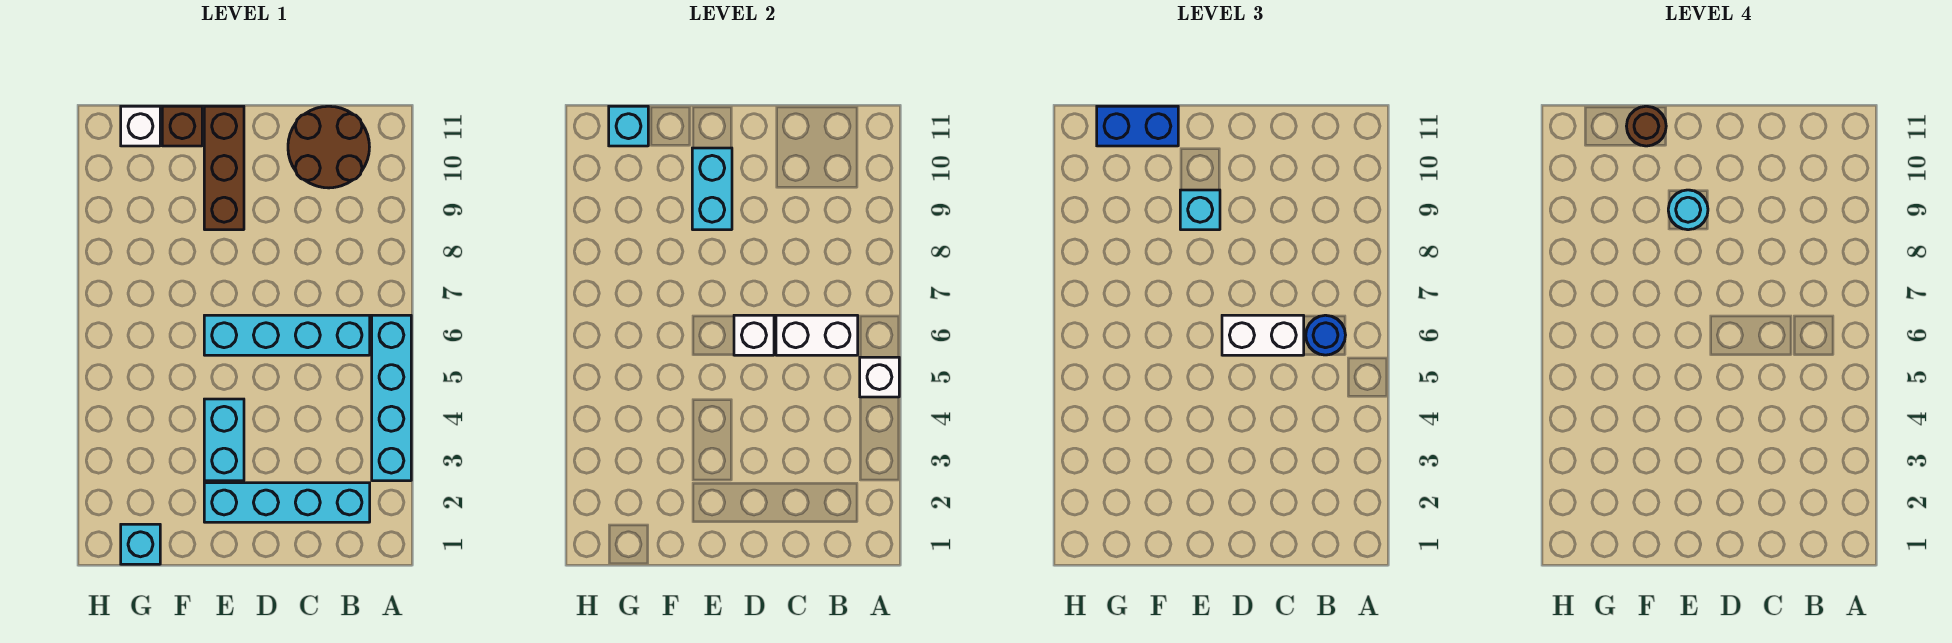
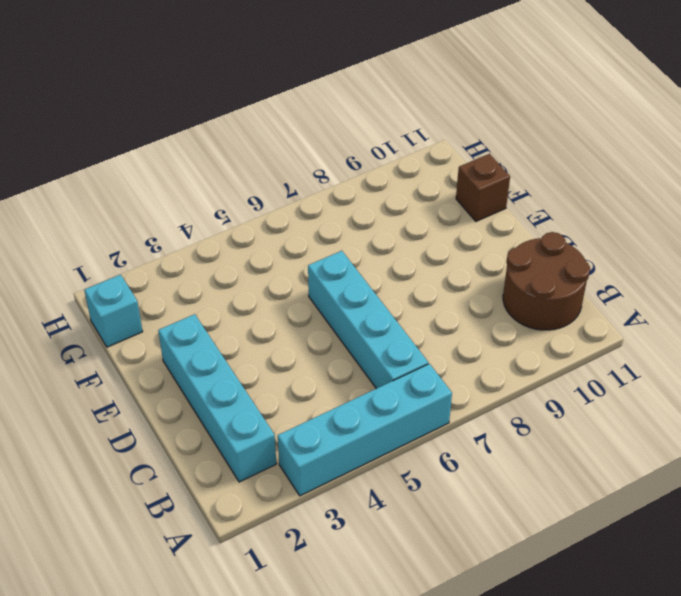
none -> cyan brick E3:E4 level 1
none -> brown brick E9:E11 level 1
none -> white brick G11 level 1

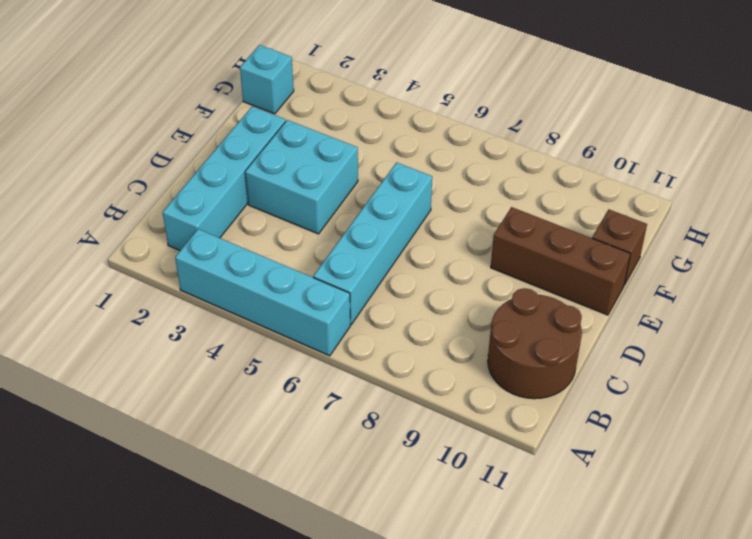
cyan brick D3:E4 level 1 -> cyan brick E3:E4 level 1
none -> white brick G11 level 1
none -> white brick A5 level 2
none -> white brick B6:C6 level 2

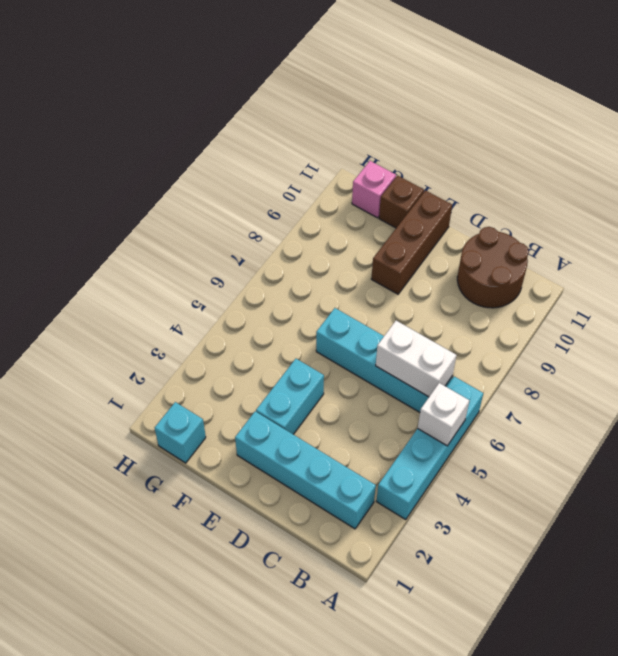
pink brick G11 level 1 -> white brick G11 level 1
none -> white brick D6 level 2
none -> cyan brick E9:E10 level 2
none -> cyan brick G11 level 2

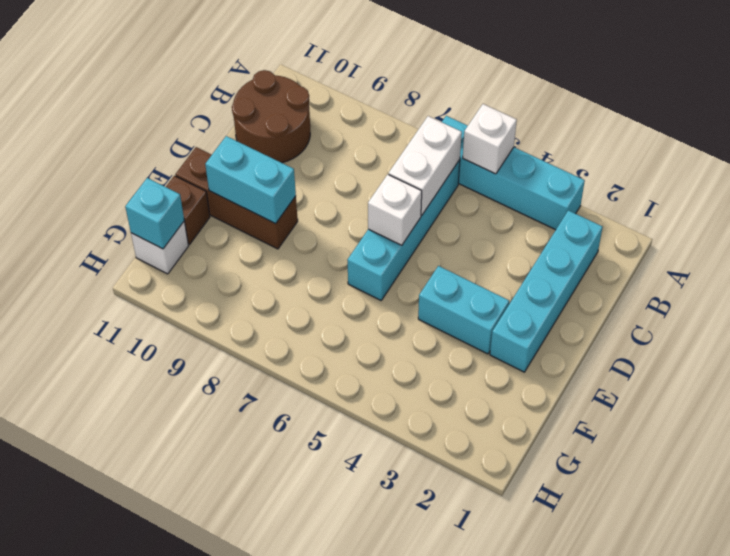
none -> cyan brick G1 level 1
none -> blue round brick B6 level 3
none -> white brick C6:D6 level 3

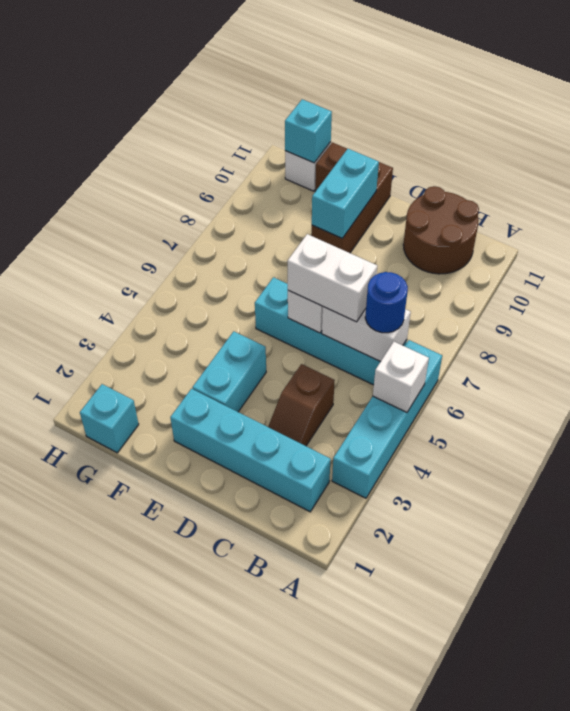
brown slope C3:C4 level 1 top 4 -> none
none -> cyan brick E9 level 3
none -> blue brick F11:G11 level 3
none -> cyan round brick E9 level 4

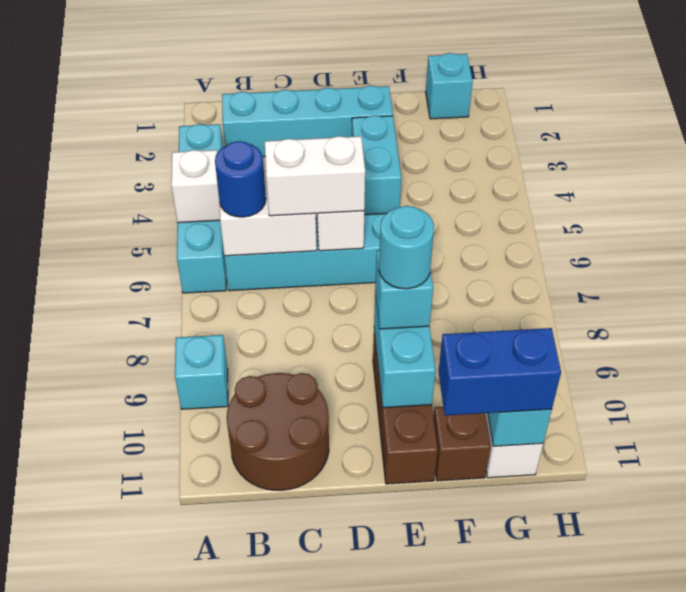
cyan brick A9 level 1 -> none
none -> brown round brick F11 level 4

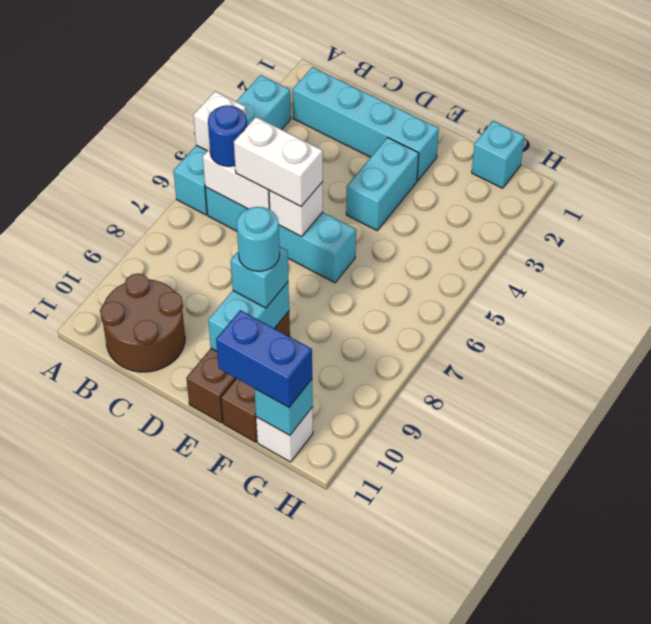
none -> brown round brick F11 level 4

